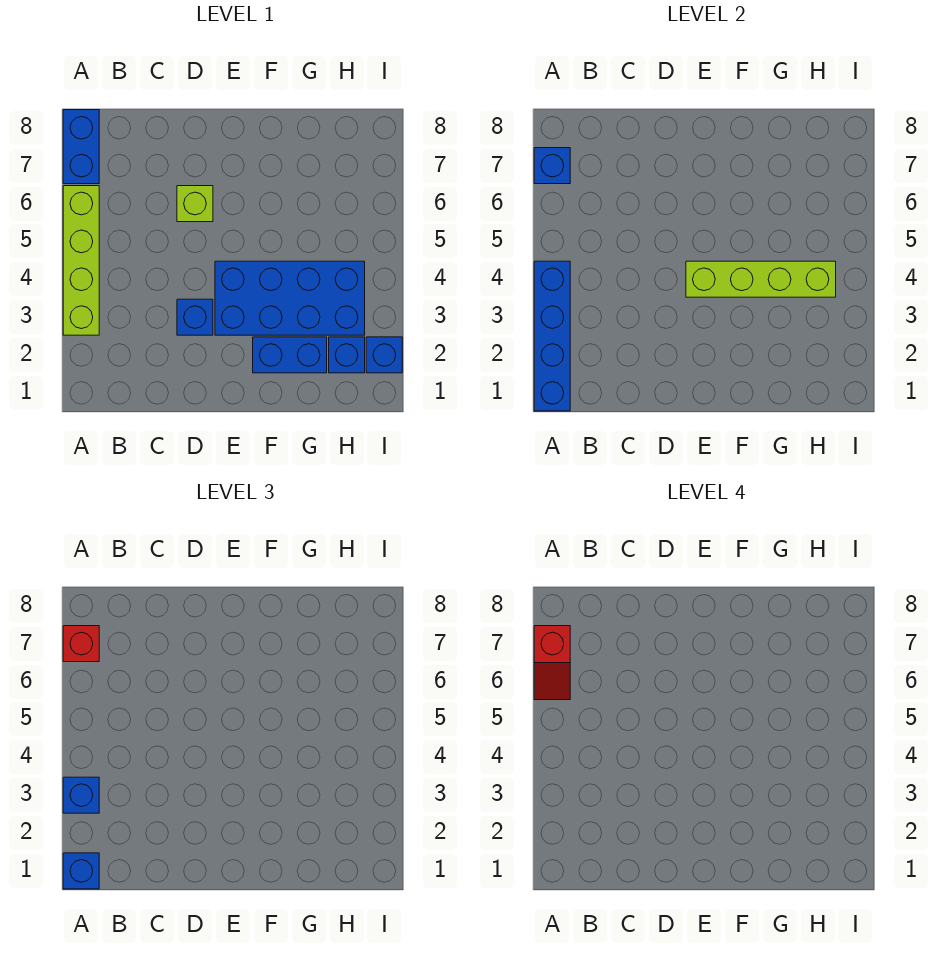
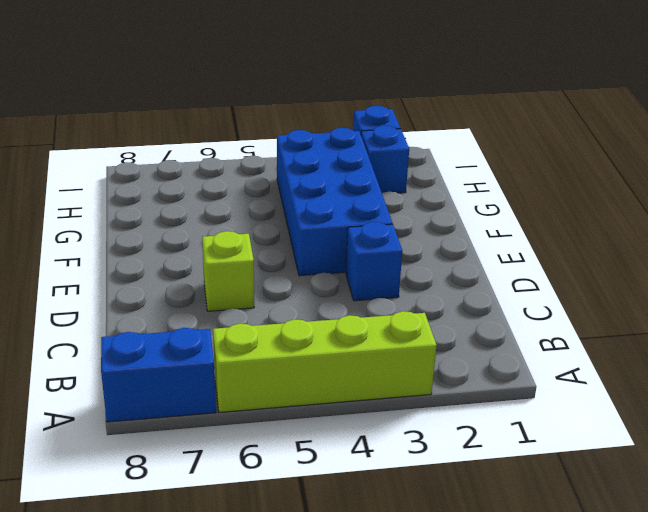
none -> blue brick F2:G2 level 1
none -> blue brick A1:A4 level 2
none -> blue brick A7 level 2

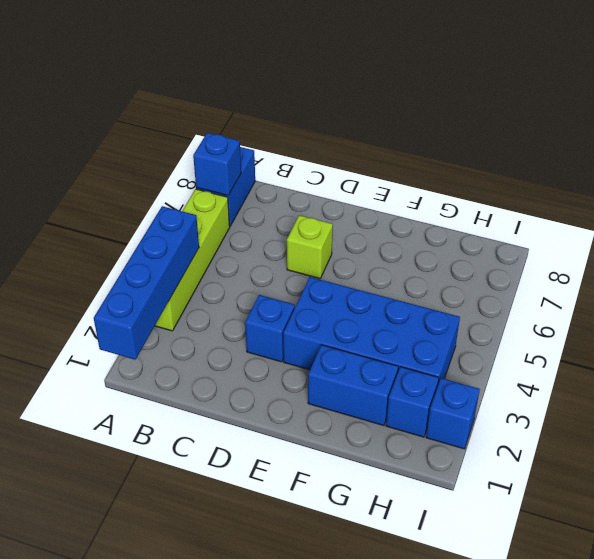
none -> lime brick E4:H4 level 2
none -> blue brick A1 level 3
none -> blue brick A3 level 3

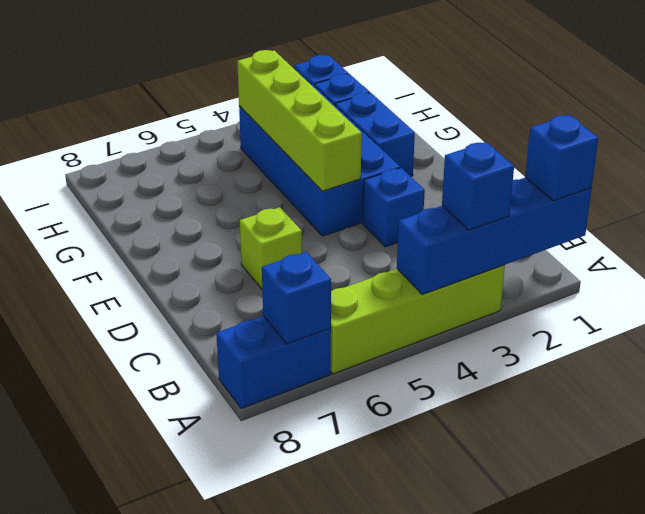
none -> red brick A7 level 3
none -> red slope A6:A7 level 4 top 7

